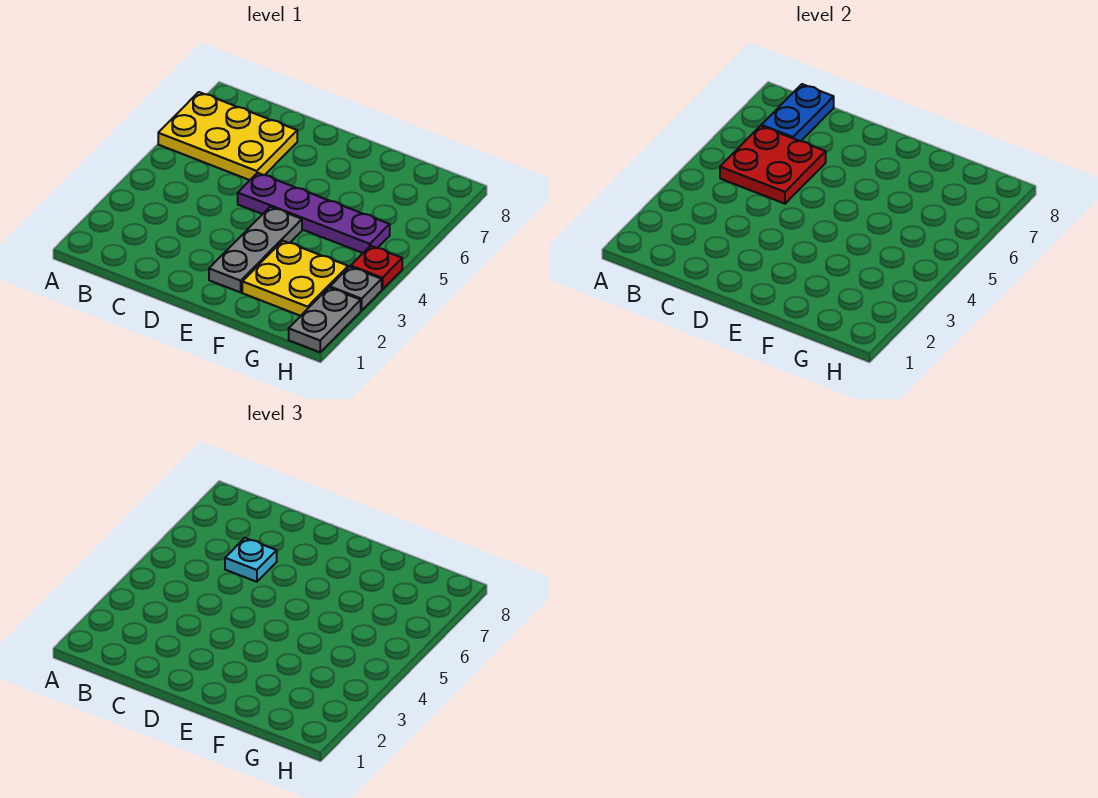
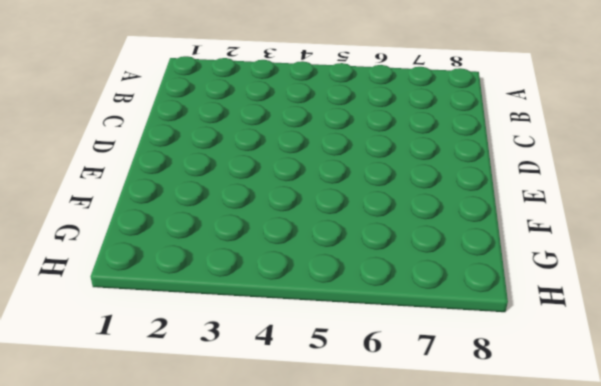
none -> yellow plate A6:C7 level 1
none -> purple plate D5:G5 level 1

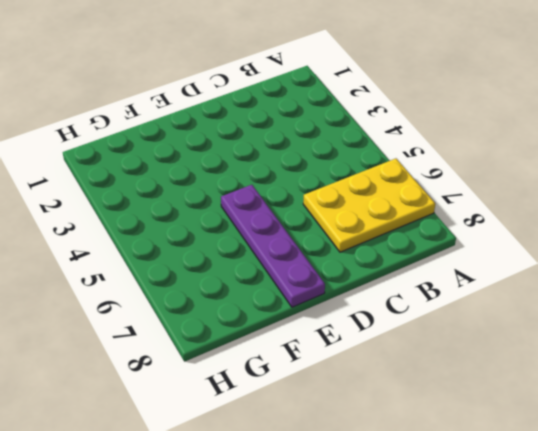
purple plate E5:E8 level 1 -> purple plate D5:G5 level 1
none -> grey plate E2:E4 level 1
none -> yellow plate F2:G3 level 1

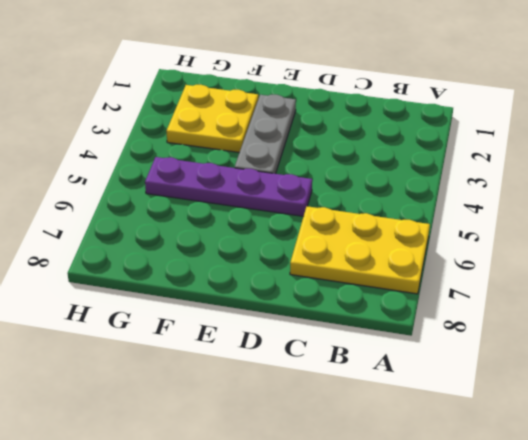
none -> grey plate H1:H2 level 1
none -> grey plate H3 level 1

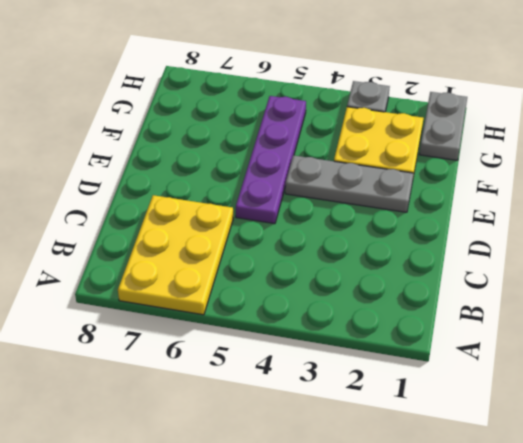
grey plate G1:H1 level 1 -> grey plate H1:H2 level 1
none -> red plate H4 level 1
none -> red plate B5:C6 level 2

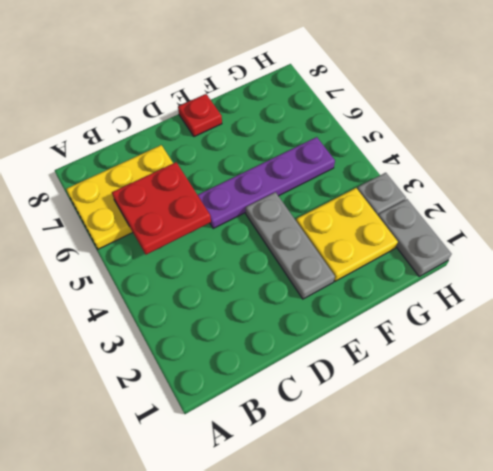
red plate E8 level 1 -> red plate H4 level 1
none -> blue plate B7:B8 level 2
none -> cyan plate C6 level 3

